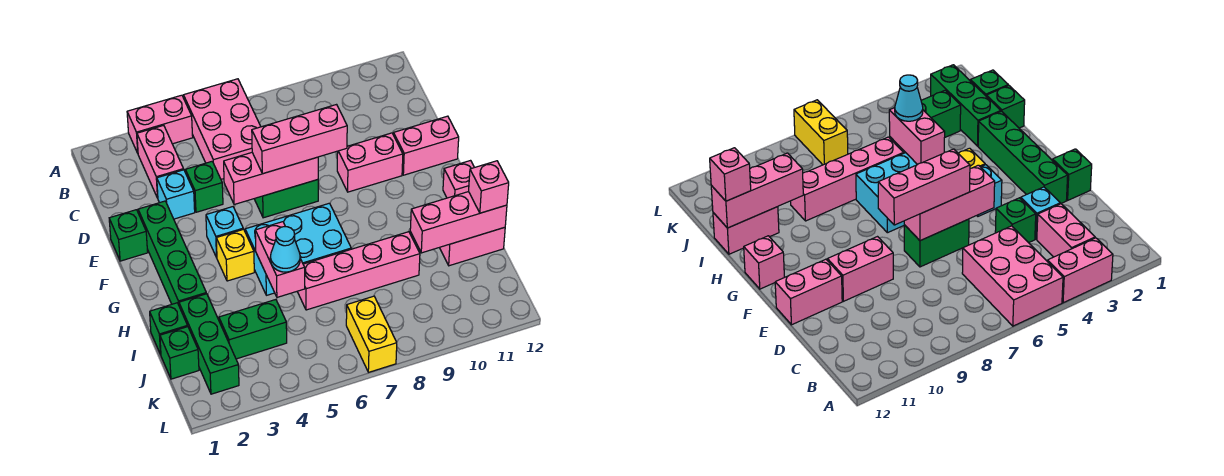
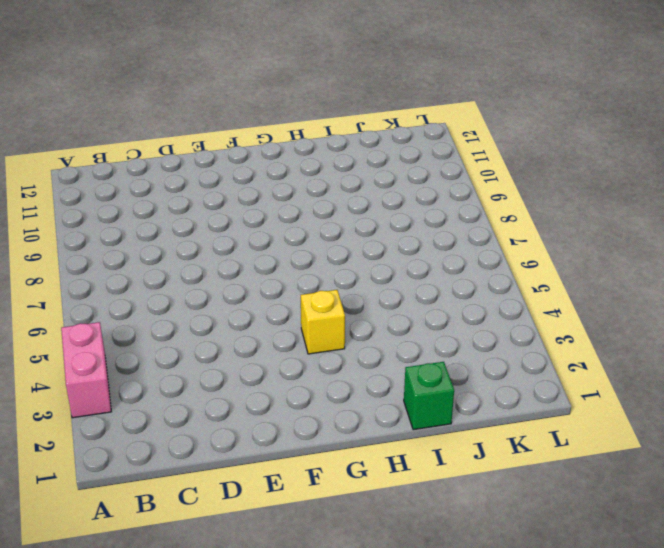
none -> pink brick A5:C6 level 1
none -> pink brick B3:C3 level 1
none -> cyan brick D3 level 1

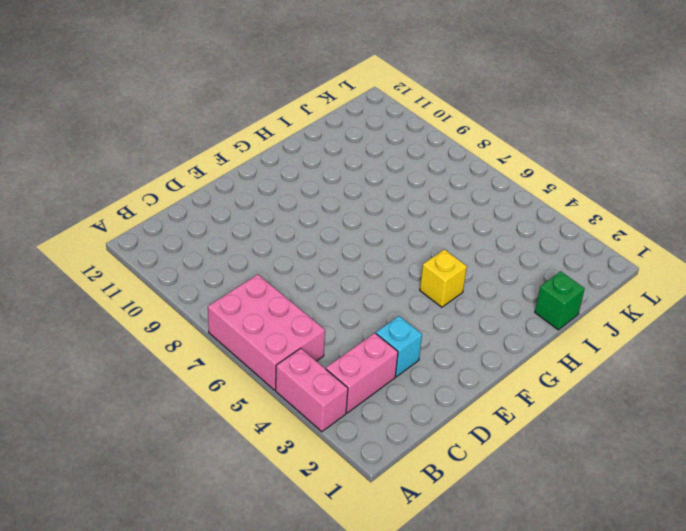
pink brick A5:B7 level 1 -> pink brick A5:C6 level 1
none -> green brick D4 level 1
none -> green brick E1 level 1
none -> green brick E2:H2 level 1

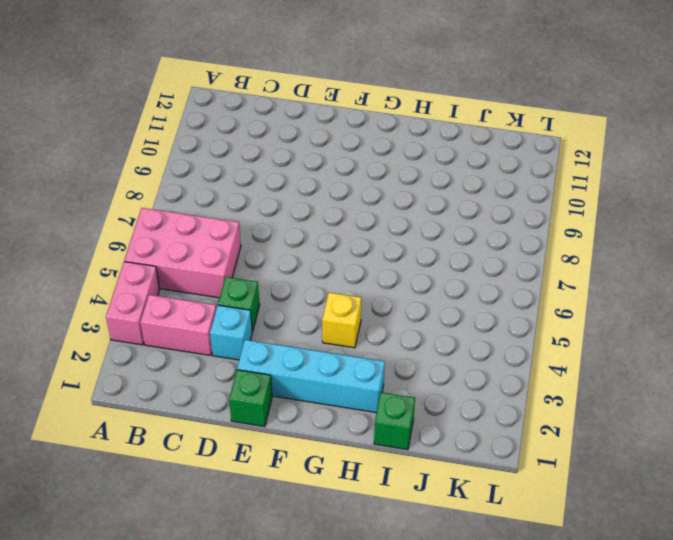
cyan brick E2:H2 level 1 -> green brick E2:H2 level 1
none -> green brick E6:E7 level 1
none -> pink brick E9:E10 level 1
none -> pink brick E11:E12 level 1

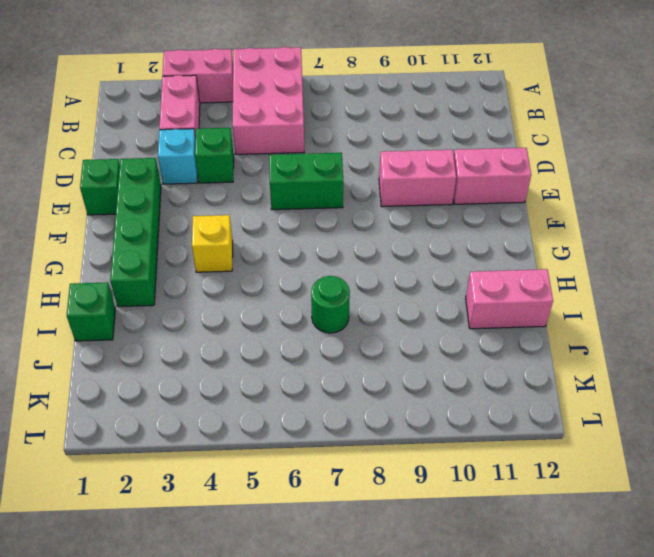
green round brick I7 level 1 -> pink brick I6:I9 level 1
none -> cyan brick F4 level 1
none -> cyan brick G5:H7 level 1
none -> pink brick G12 level 1

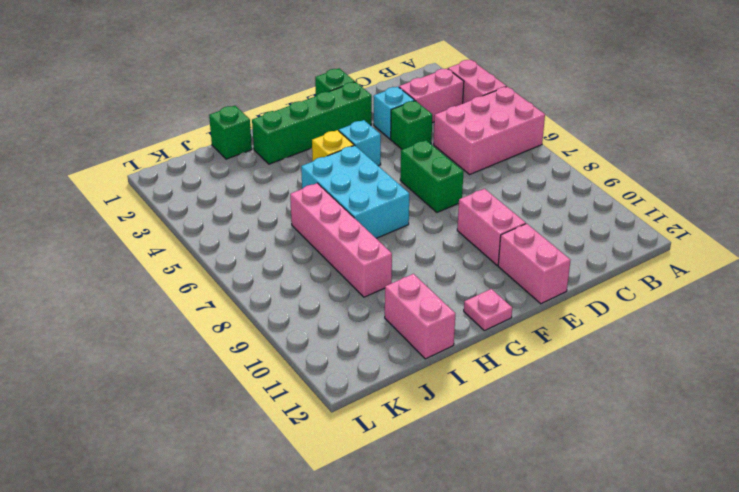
pink plate G12 level 1 -> pink brick G12 level 1
none -> green brick I2:K2 level 1
none -> green brick J1 level 1
none -> green brick J3:J4 level 1

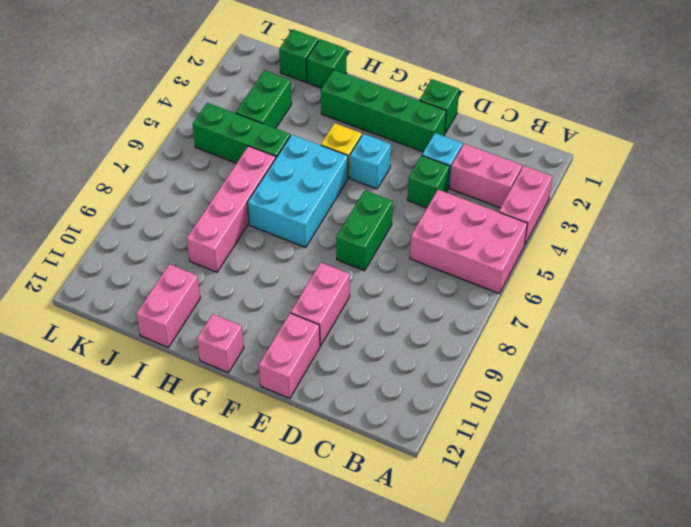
green brick I5:K5 level 1 -> green brick I2:K2 level 1
none -> yellow brick K7:L7 level 1
none -> pink brick E5:E7 level 2
none -> pink brick H5:I5 level 2

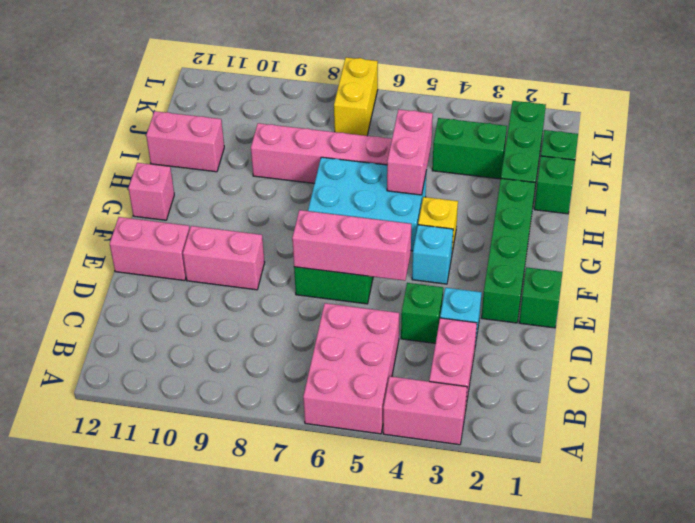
none -> pink brick I10:I12 level 2
none -> pink brick E6:E8 level 3
none -> cyan cone I5 level 3

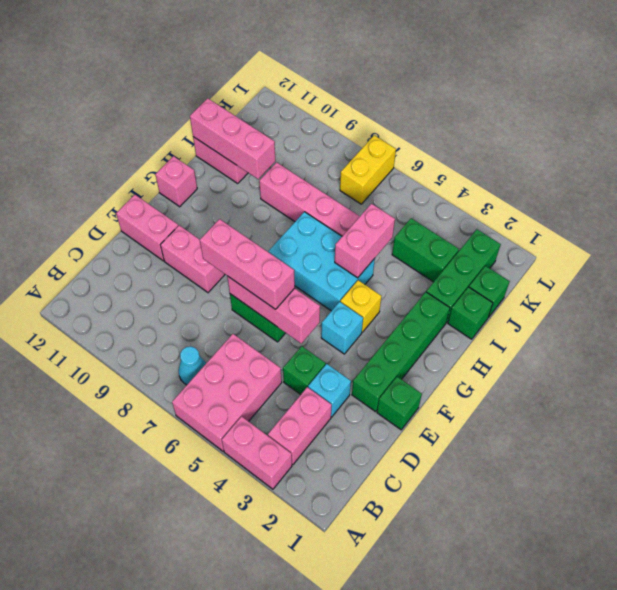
cyan cone B7 level 1 -> cyan cone I5 level 3
none -> pink brick I12 level 3

